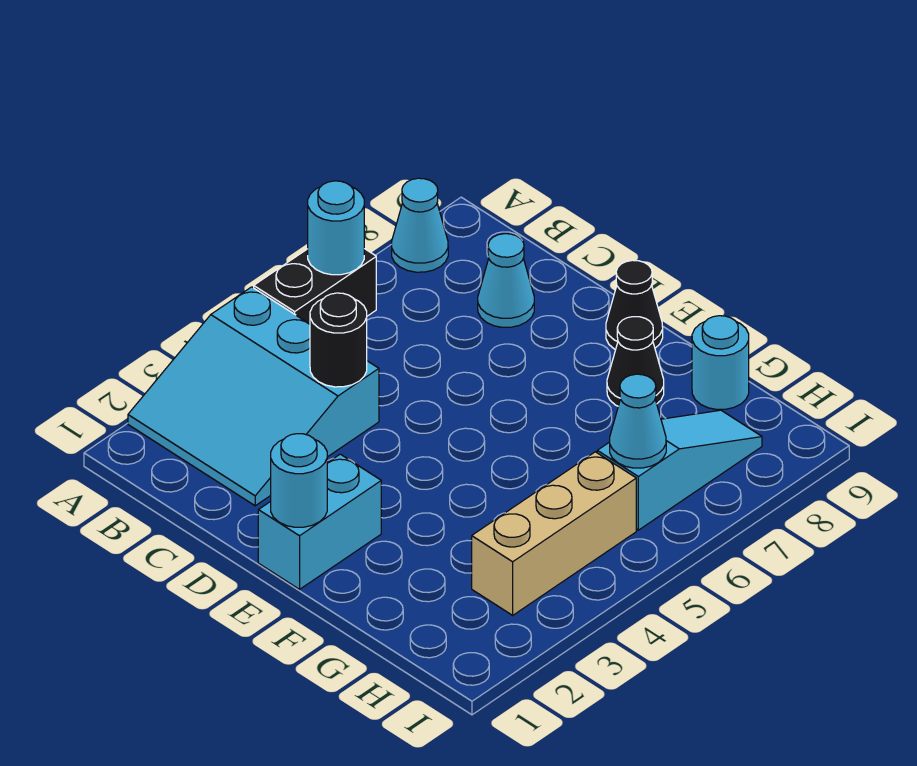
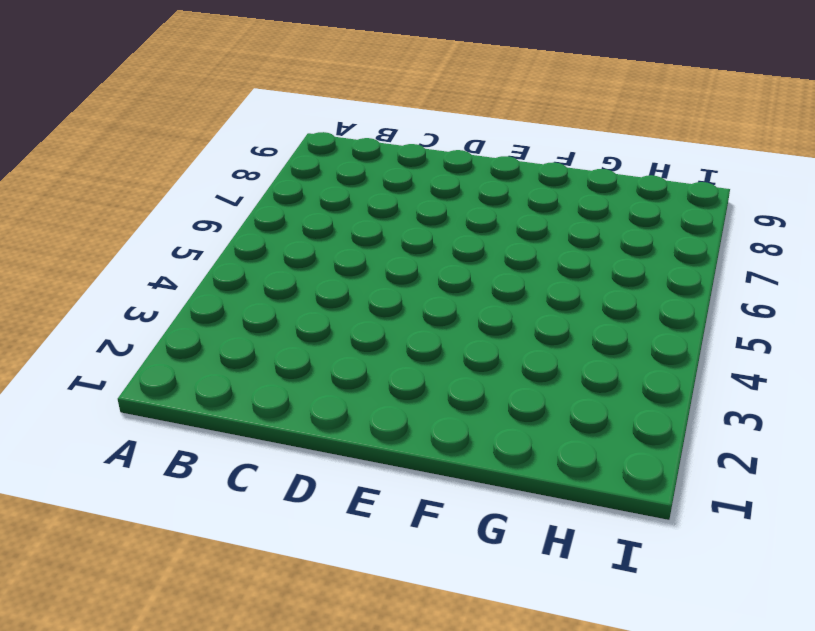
none -> cyan slope A2:C4 level 1 top 4
none -> black brick A5:A6 level 1
none -> cyan cone A8 level 1

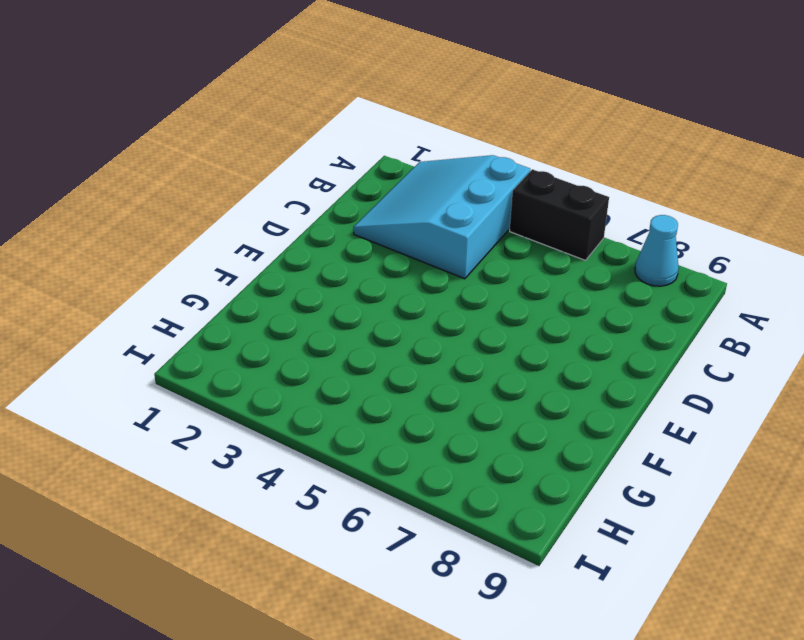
none -> cyan cone C8 level 1
none -> cyan brick E1:E2 level 1
none -> black cone E9 level 1

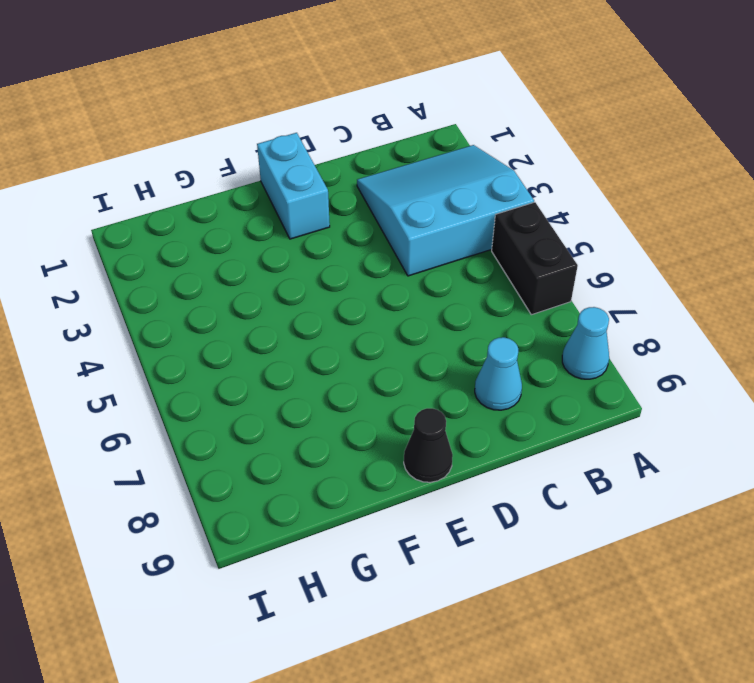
none -> black cone F8 level 1
none -> cyan round brick G9 level 1
none -> tan brick H3:H5 level 1

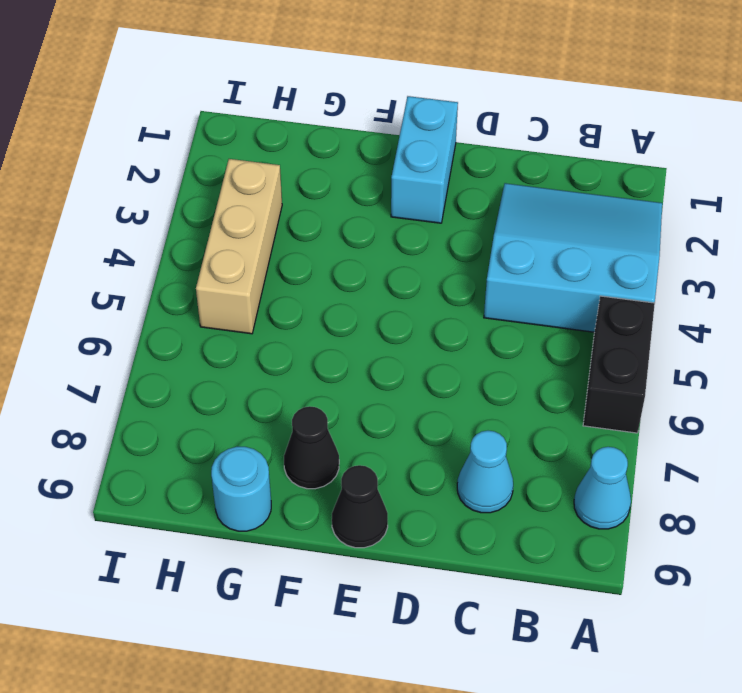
none -> cyan slope H6:H8 level 1 top 6
none -> cyan round brick A6 level 2
none -> black round brick C4 level 2

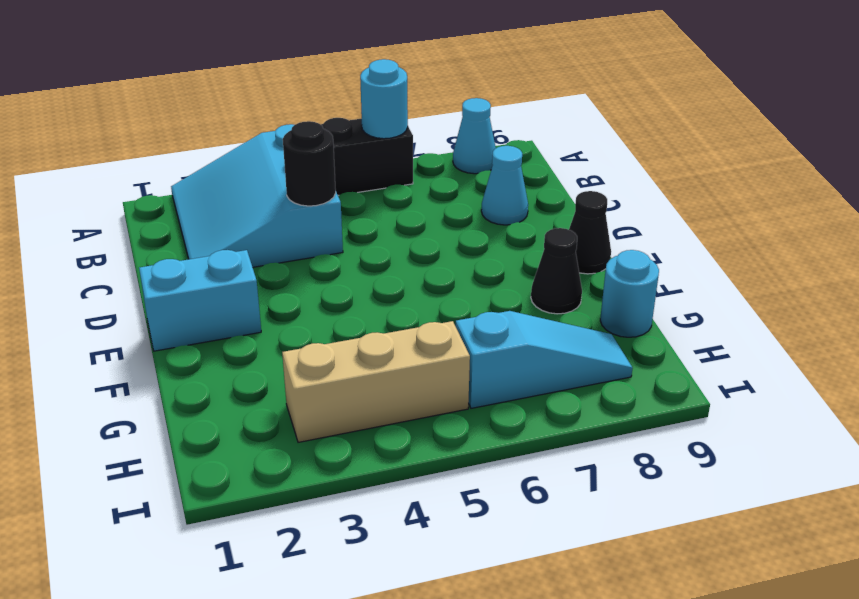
none -> cyan round brick E1 level 2
none -> cyan cone H6 level 2

